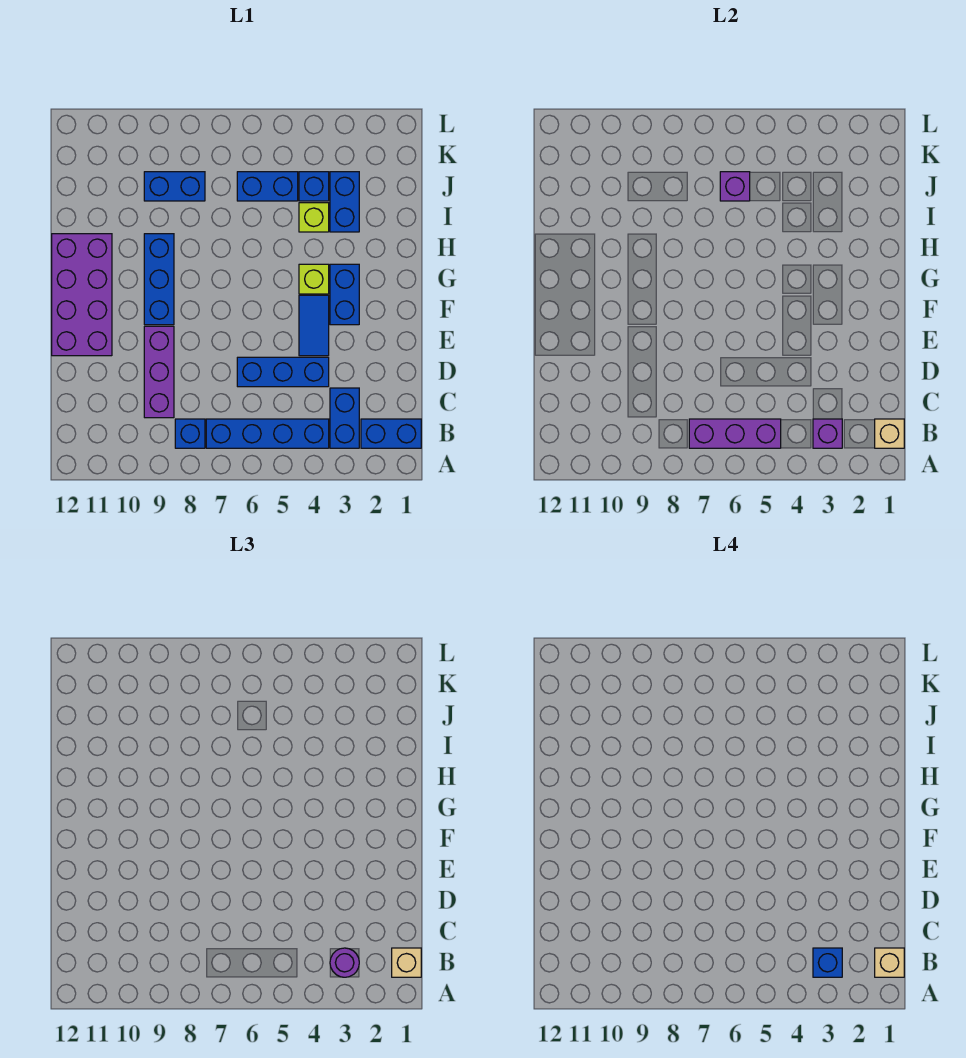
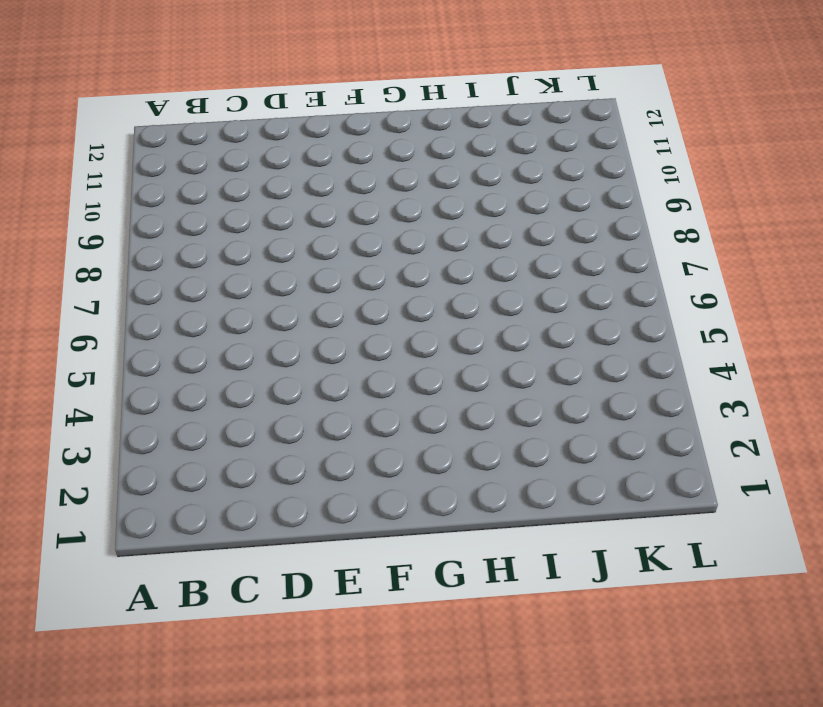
none -> blue brick B1:B2 level 1
none -> blue brick B3:C3 level 1
none -> blue brick B4:B7 level 1

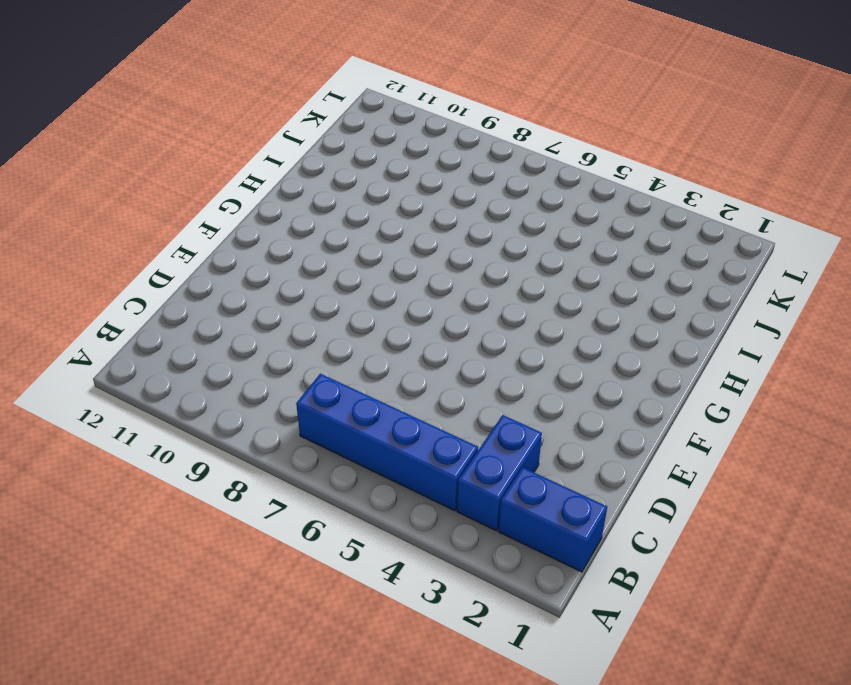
none -> blue brick B8 level 1
none -> purple brick C9:E9 level 1
none -> blue brick D4:D6 level 1

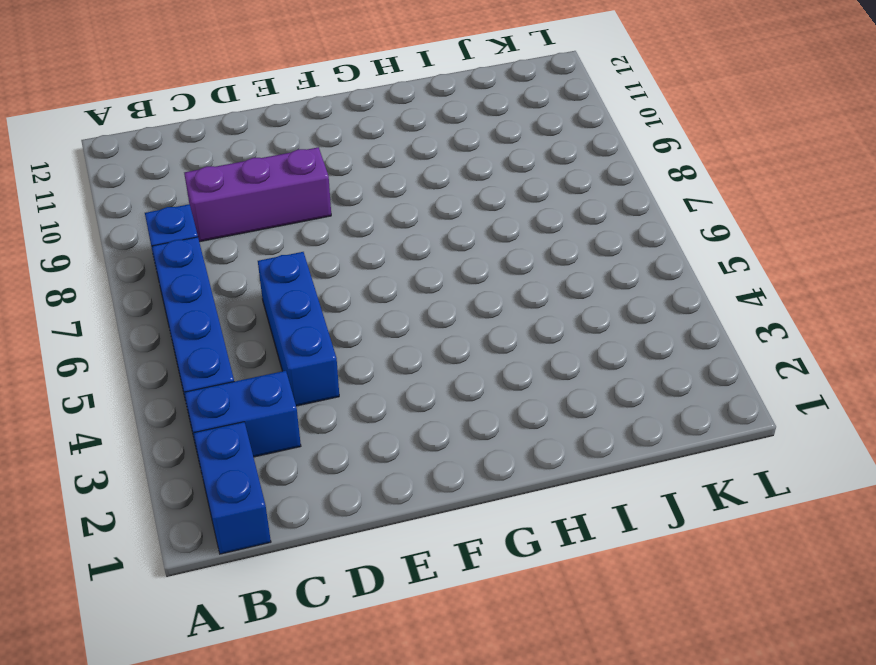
none -> blue tile E4:F4 level 1
none -> purple brick E11:H12 level 1
none -> blue brick F3:G3 level 1

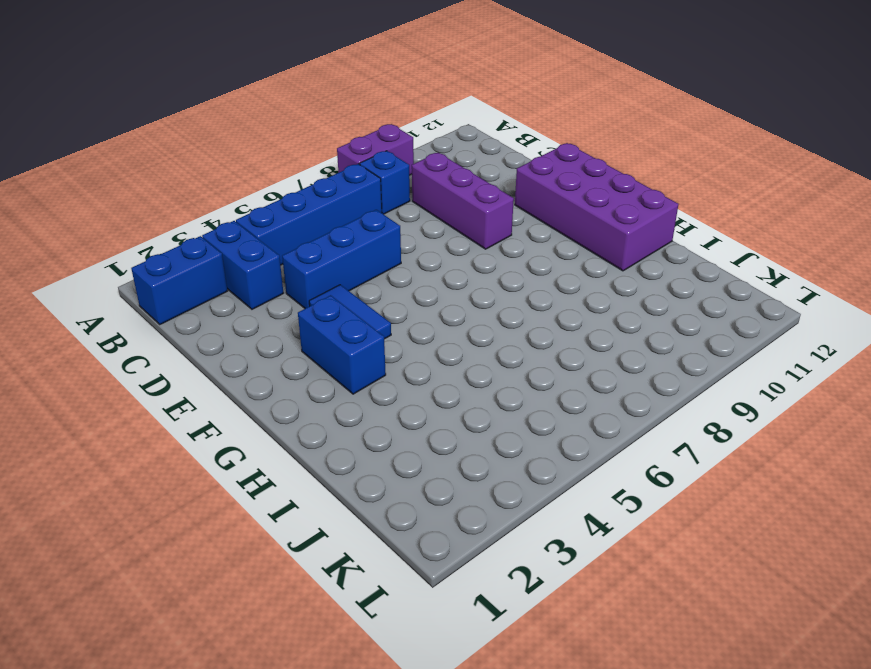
purple brick A8:A9 level 1 -> none
none -> blue brick F9:H9 level 1
none -> lime brick G4 level 1
none -> blue brick I3:J3 level 1

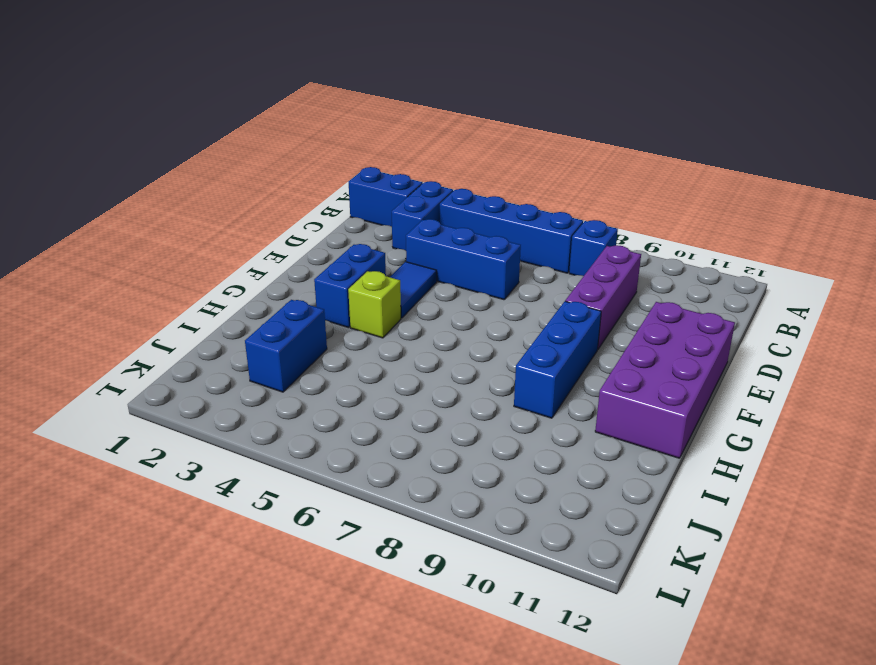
none -> lime brick I4 level 1
none -> blue brick J4 level 1
none -> blue brick J5:J6 level 1

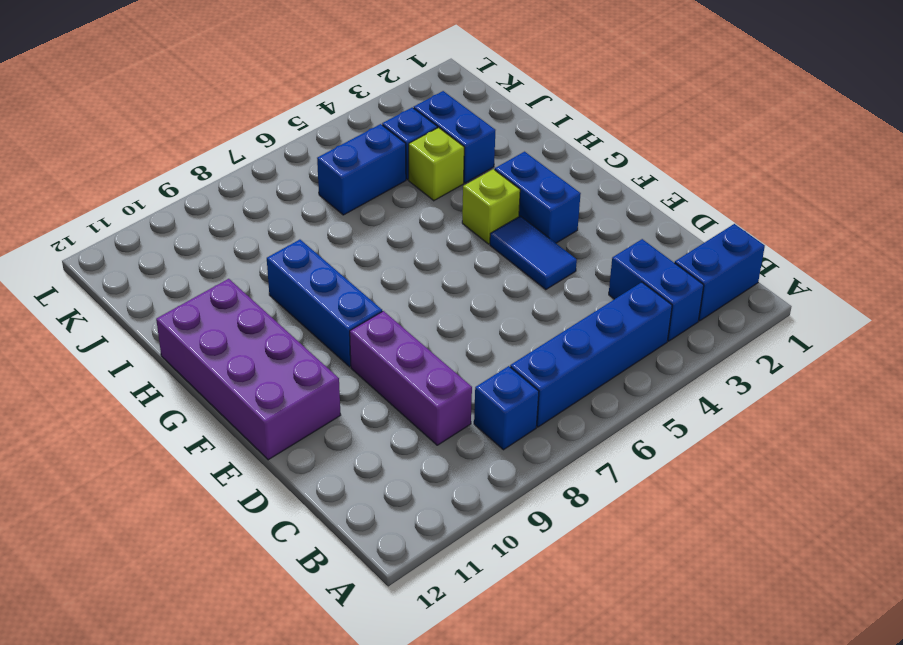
none -> blue brick D4:D6 level 1
none -> blue brick J8:J9 level 1
none -> tan brick B1 level 2

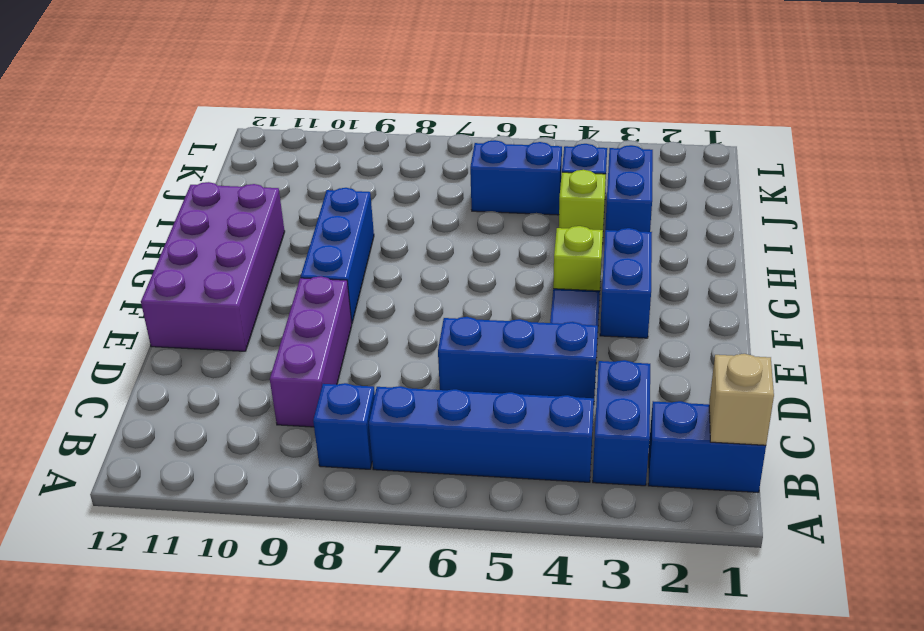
none -> blue brick J8:J9 level 1
none -> purple brick B3 level 2
none -> purple brick B5:B7 level 2

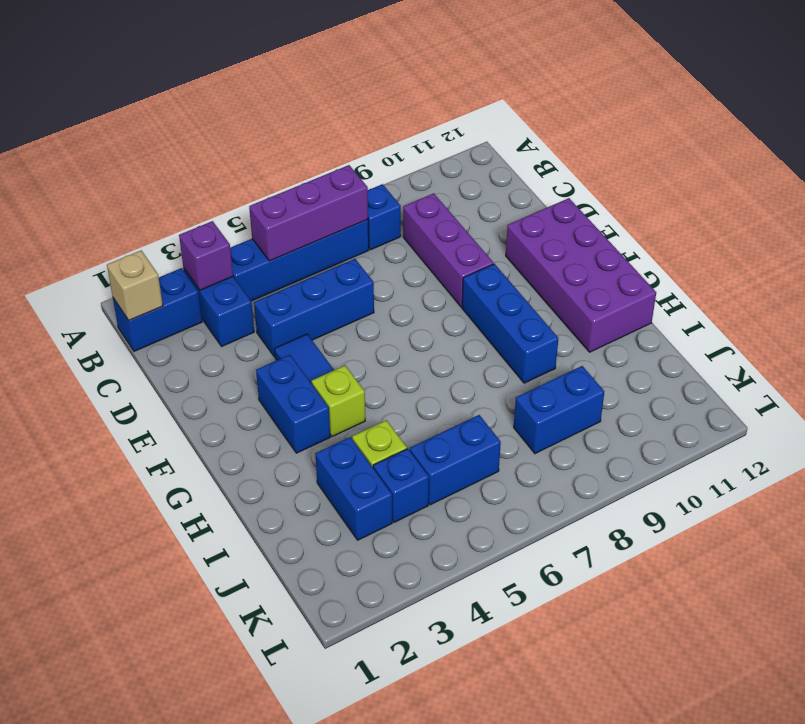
none -> purple brick J6 level 2
none -> tan brick B1 level 3
none -> purple round brick B3 level 3

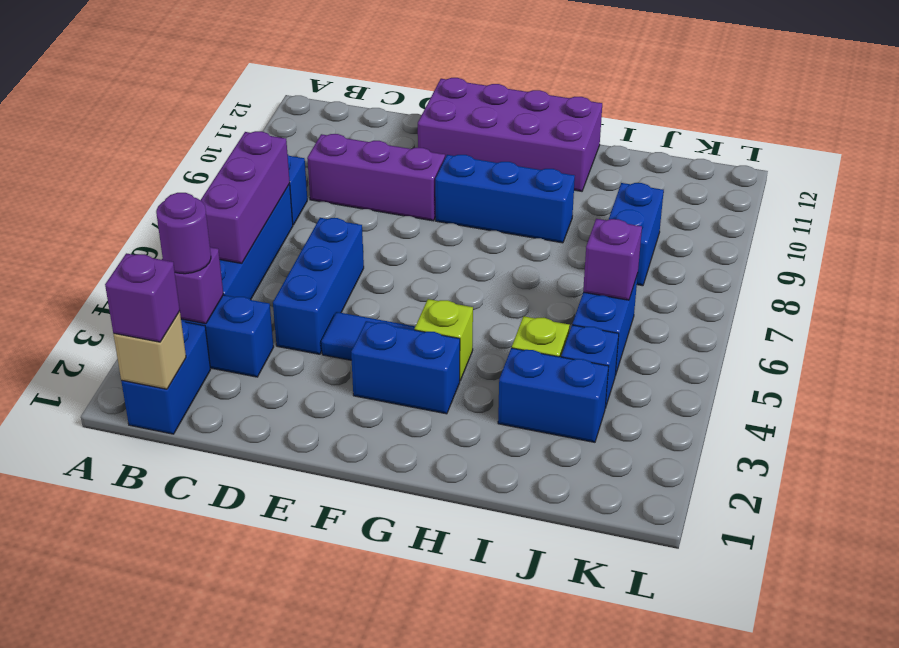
purple brick B1 level 3 -> tan brick B1 level 3
none -> tan brick B1 level 4
none -> blue brick B3 level 4

